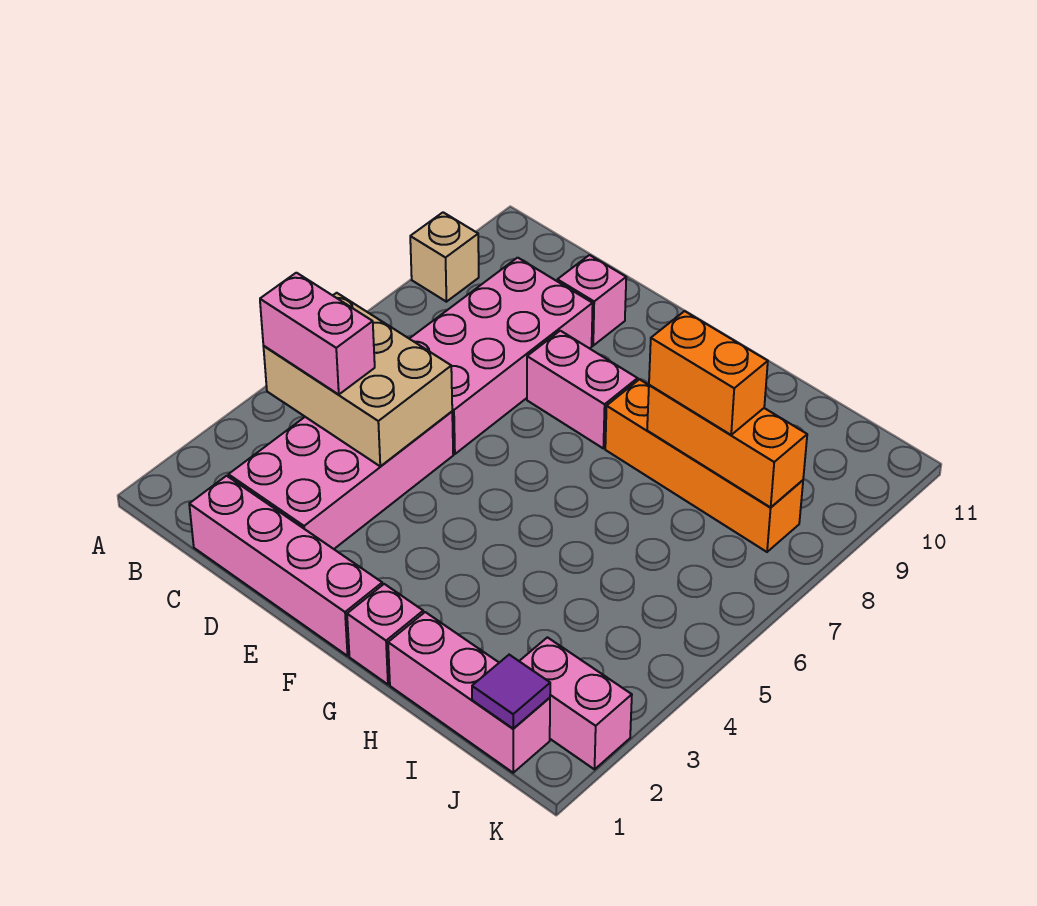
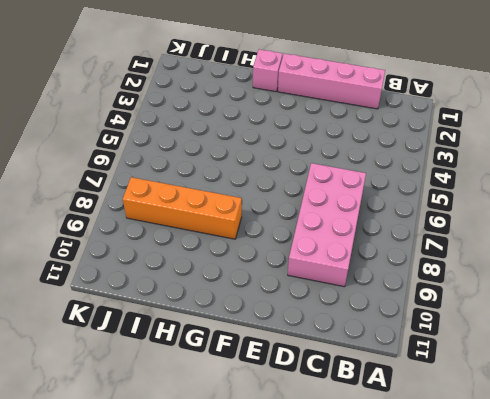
none -> tan brick A9 level 1
none -> pink brick C2:D5 level 1
none -> pink brick D10 level 1

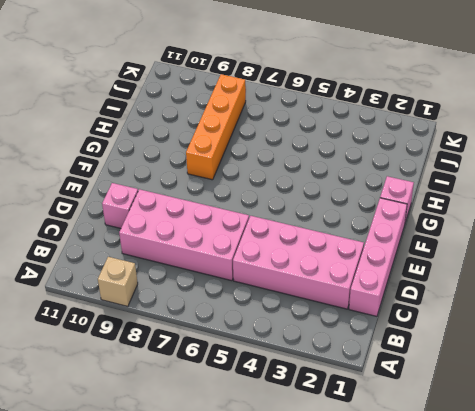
none -> pink brick E8:F8 level 1
none -> pink brick H1:J1 level 1
none -> pink brick J2:K2 level 1

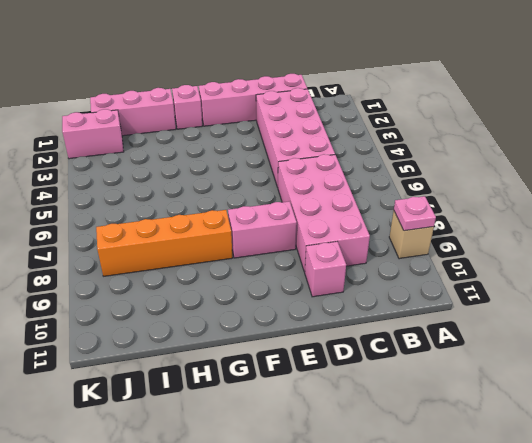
pink plate A9 level 2 -> none
none -> tan brick B4:D5 level 2
none -> orange brick H8:J8 level 2
none -> purple tile J1 level 2

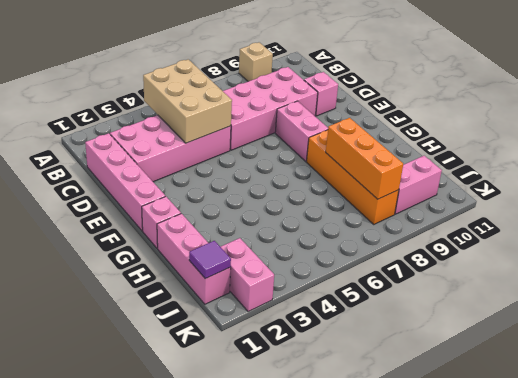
pink brick J9:J10 level 1 -> pink brick B4:C4 level 3
none -> orange brick H8:I8 level 3

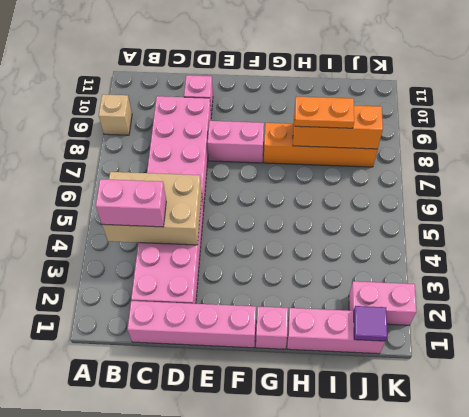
orange plate H8:I8 level 3 -> orange brick H8:I8 level 3

